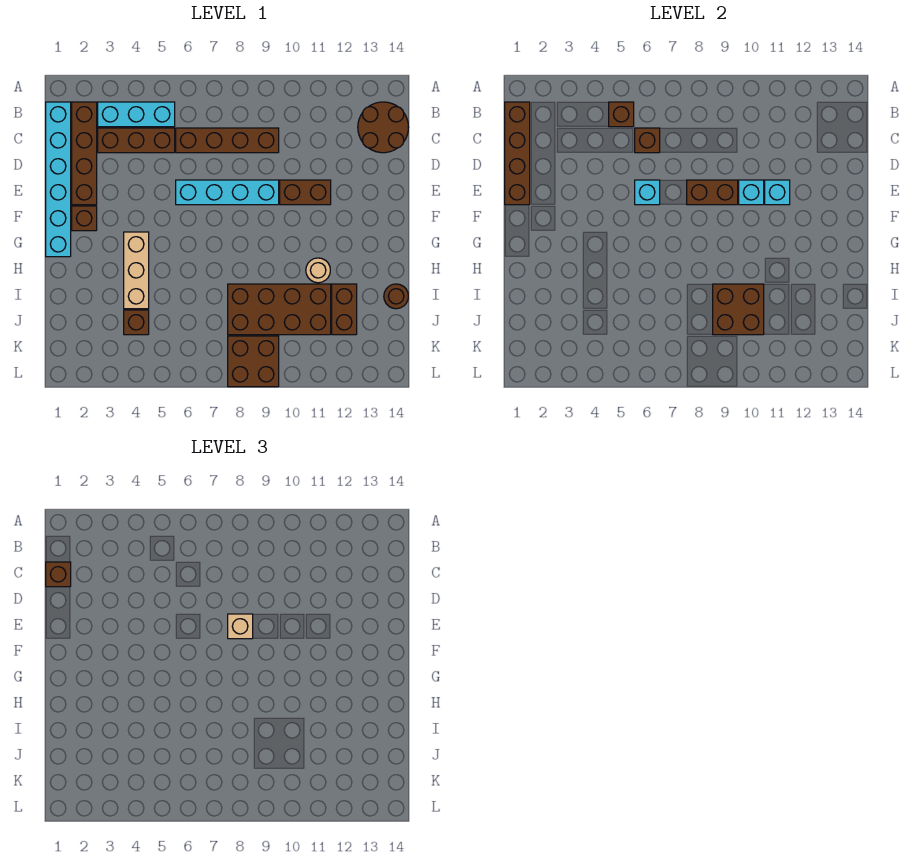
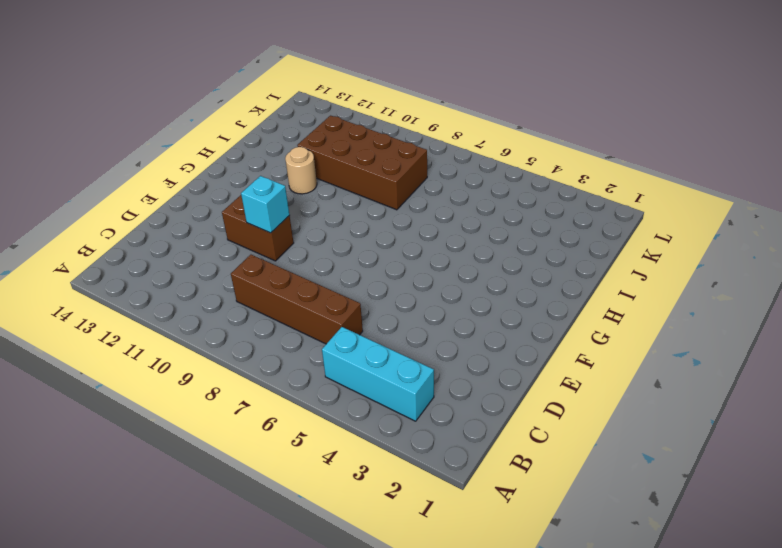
none -> cyan brick B1:G1 level 1
none -> brown brick B2:E2 level 1
none -> brown round brick B13:C14 level 1

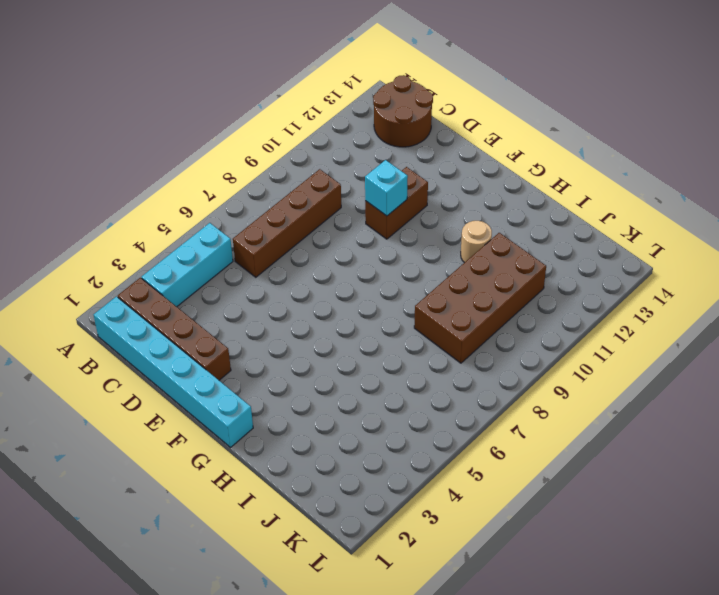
none -> brown brick C3:C5 level 1
none -> cyan brick E6:E9 level 1
none -> brown brick F2 level 1

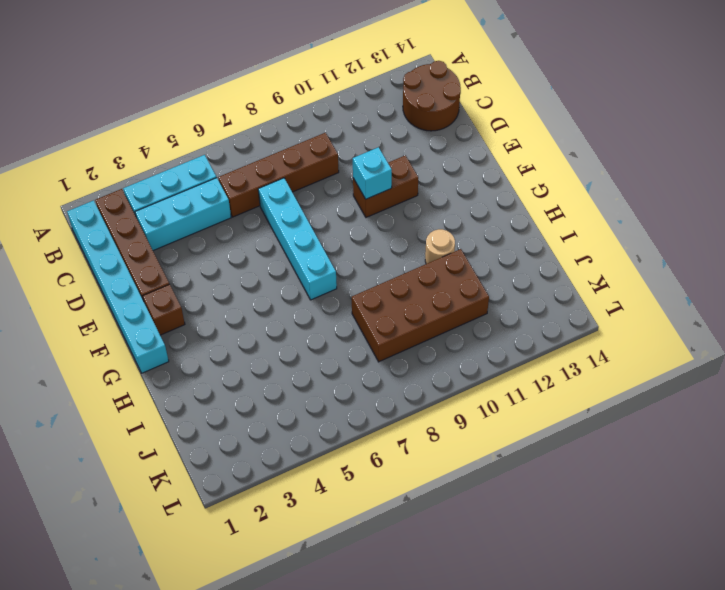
cyan brick C3:C5 level 1 -> brown brick C3:C5 level 1
cyan brick D7:G7 level 1 -> cyan brick E6:E9 level 1
none -> tan brick G4:I4 level 1
none -> brown brick I12:J12 level 1
none -> brown round brick I14 level 1

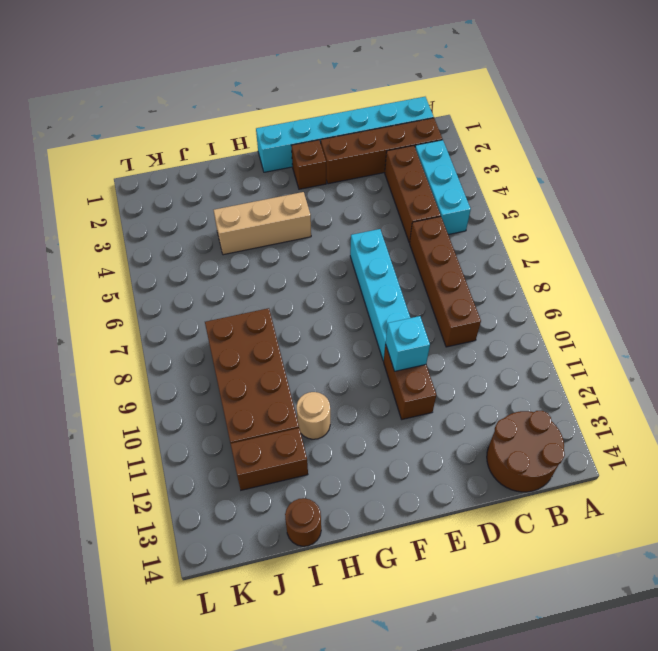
none -> brown brick J4 level 1
none -> brown brick K8:L9 level 1
none -> brown brick B1:E1 level 2

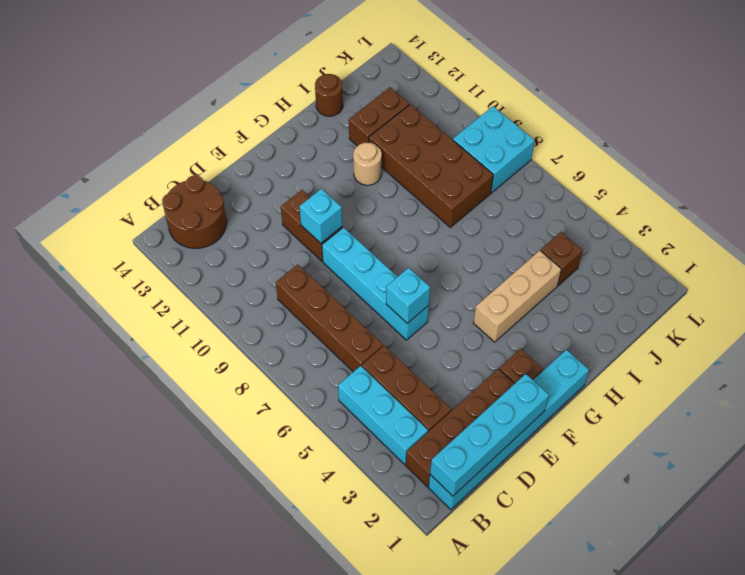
cyan brick B1:E1 level 2 -> brown brick B1:E1 level 2
cyan brick K8:L9 level 1 -> brown brick K8:L9 level 1
none -> brown brick B5 level 2
none -> brown brick C6 level 2
none -> brown brick E8:E9 level 2

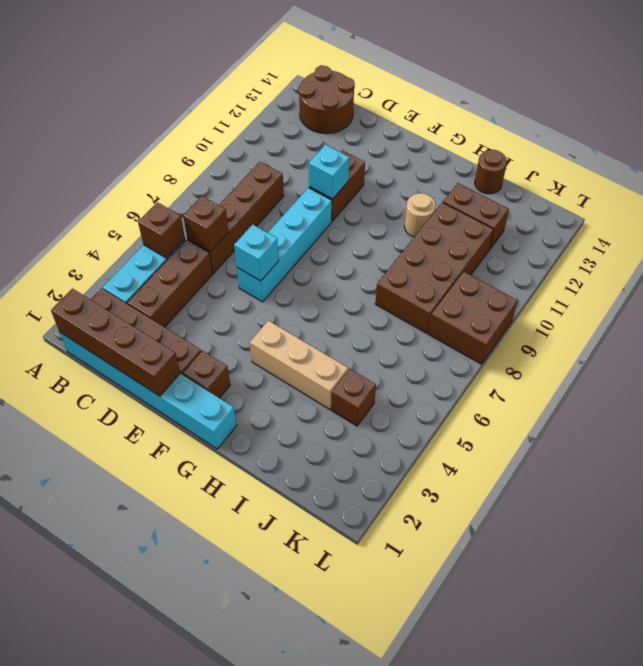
none -> brown brick E8:E9 level 2
none -> cyan brick E11 level 2
none -> brown brick I9:J10 level 2

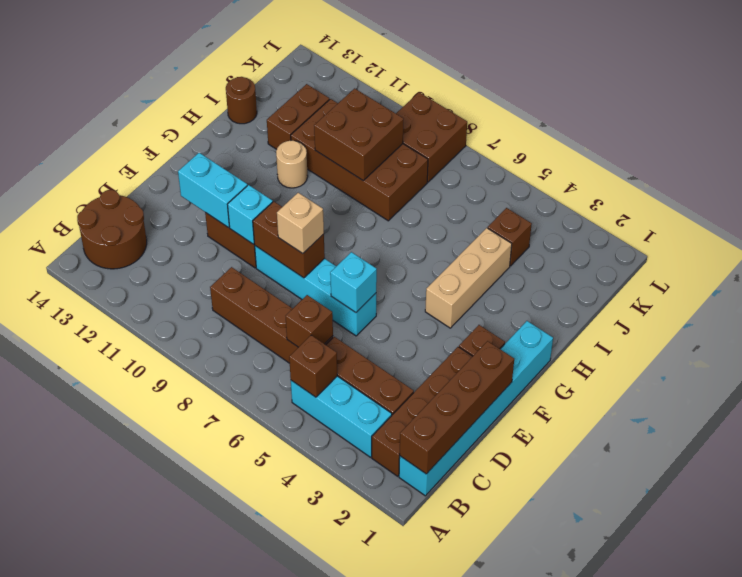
cyan brick E11:E12 level 2 -> cyan brick E11 level 2
none -> brown brick C1 level 3

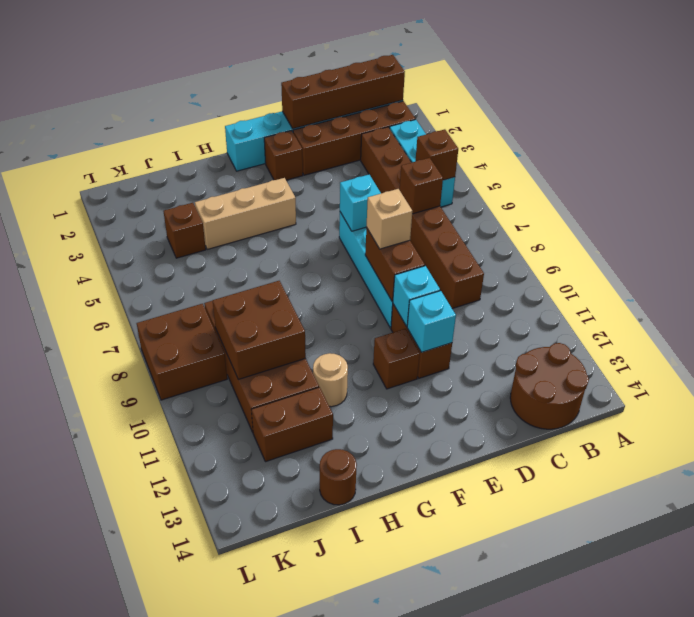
brown brick F11 level 1 -> brown brick C1 level 3

